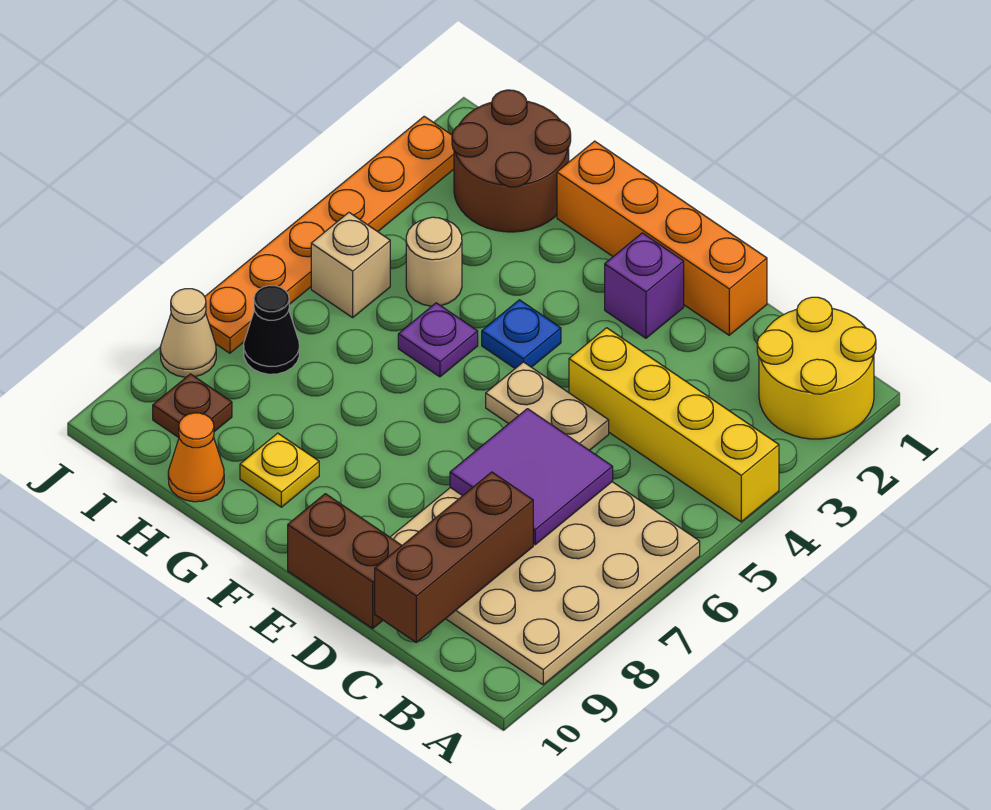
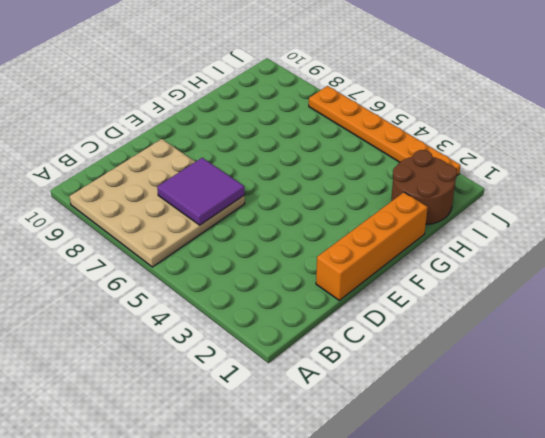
none -> yellow round brick A1:B2 level 1
none -> yellow brick A4:D4 level 1
none -> tan plate D5:E5 level 1

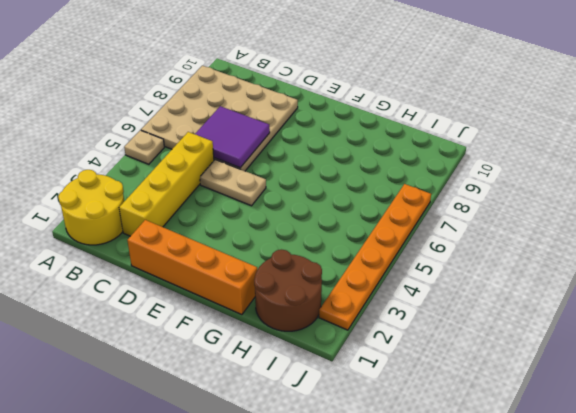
tan plate A5 level 1 -> none
yellow brick C2:C5 level 1 -> yellow brick A4:D4 level 1
none -> brown brick D10:E10 level 1
none -> purple brick E2 level 1
none -> blue plate F4 level 1

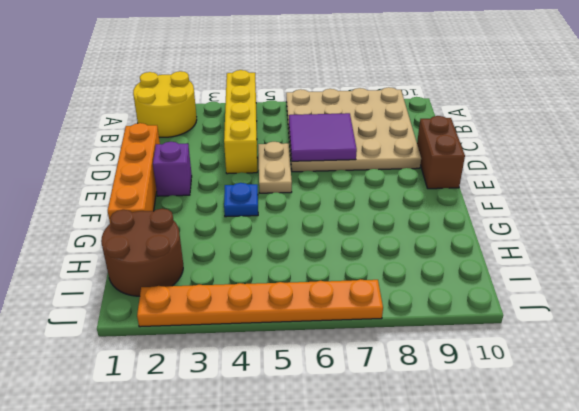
none -> purple plate G5 level 1
none -> yellow plate G9 level 1
none -> tan round brick H4 level 1

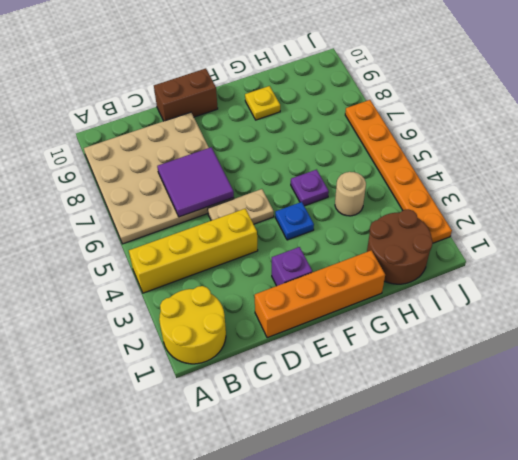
none -> orange cone H10 level 1
none -> tan brick I5 level 1
none -> black cone I7 level 1

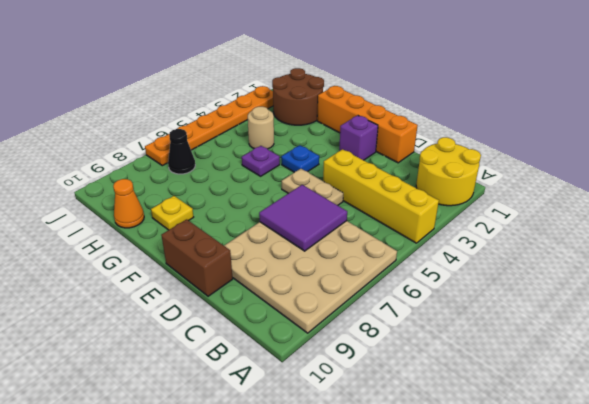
none -> tan brick I5 level 1
none -> brown plate I9 level 1
none -> tan cone J8 level 1

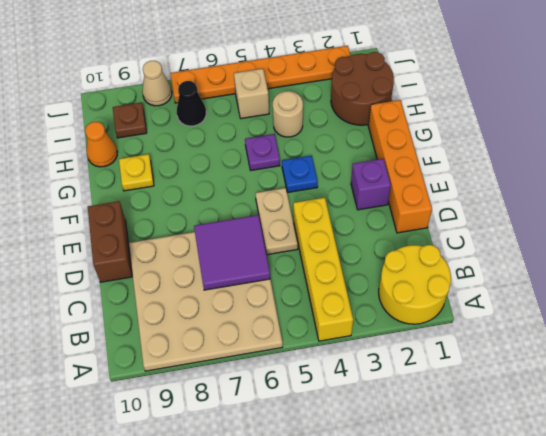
none -> brown brick C8:C10 level 2

